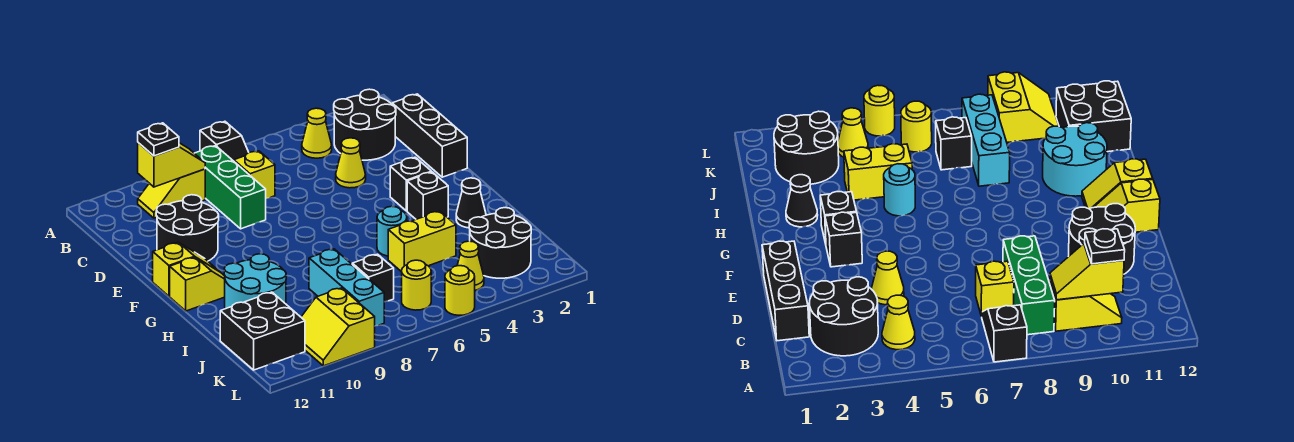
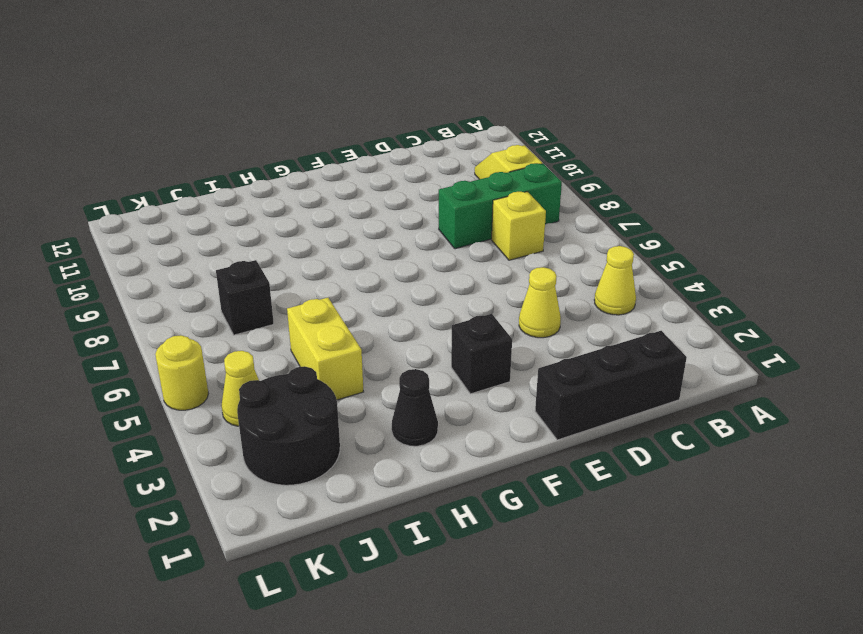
none -> black slope A7:B7 level 1 top A
none -> black round brick B2:C3 level 1
none -> black round brick D10:E11 level 1

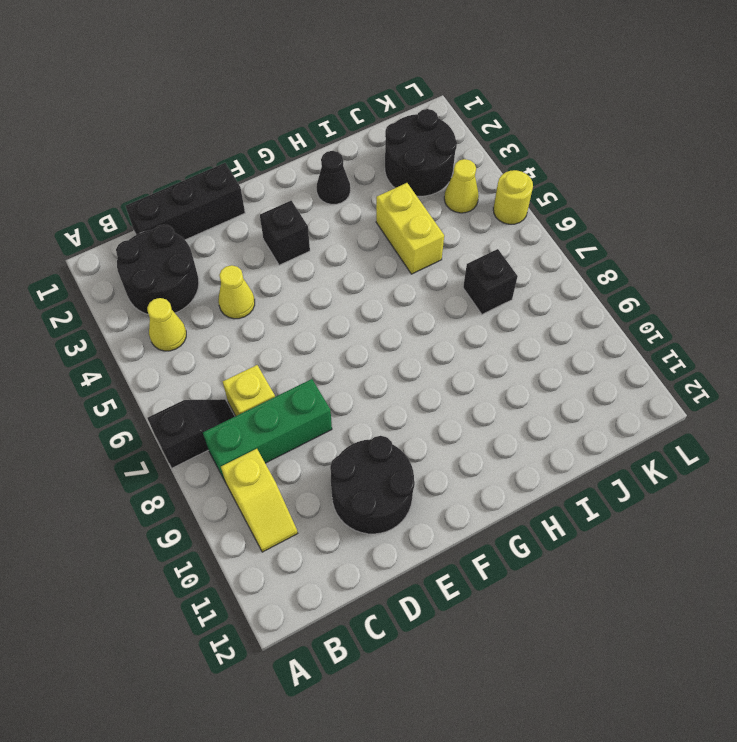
none -> yellow slope F11:F12 level 1 top 12
none -> black brick G3 level 1
none -> yellow slope G11:G12 level 1 top 12

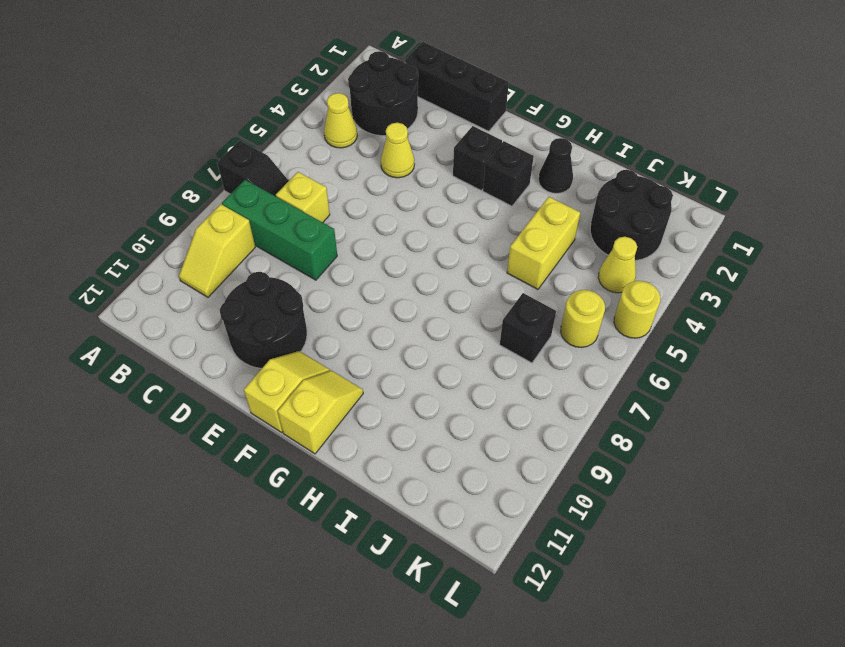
none -> cyan round brick H5 level 1
none -> cyan round brick H10:I11 level 1
none -> cyan brick I8:K8 level 1

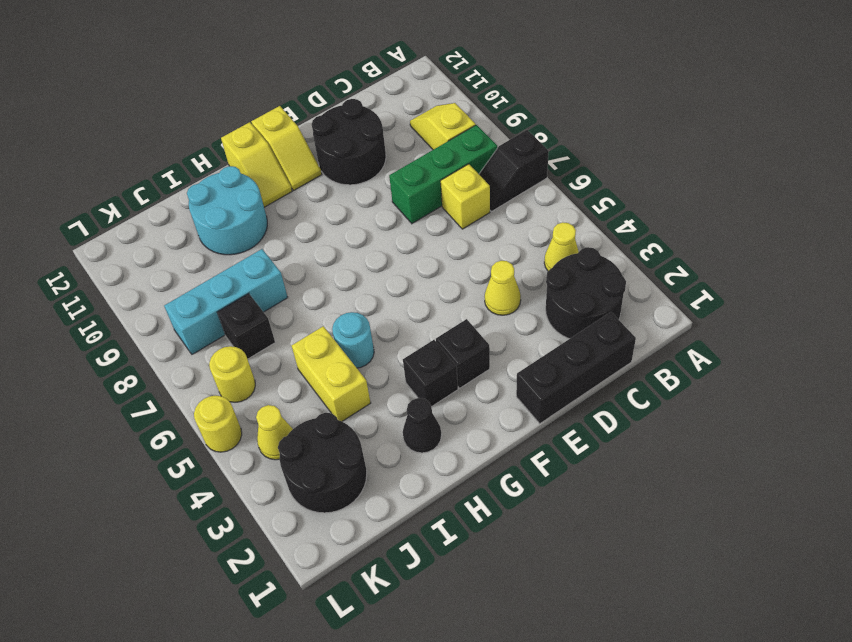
none -> black brick J11:K12 level 1
none -> yellow slope K9:L10 level 1 top 9
none -> yellow slope B9:B10 level 2 top 10

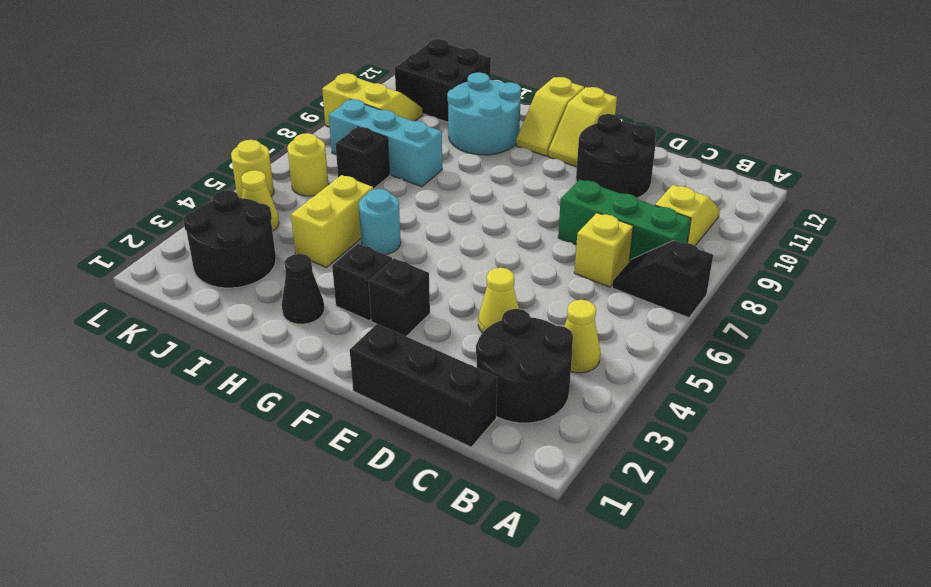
none -> yellow slope B9:B10 level 2 top 10
none -> black plate B10 level 3

